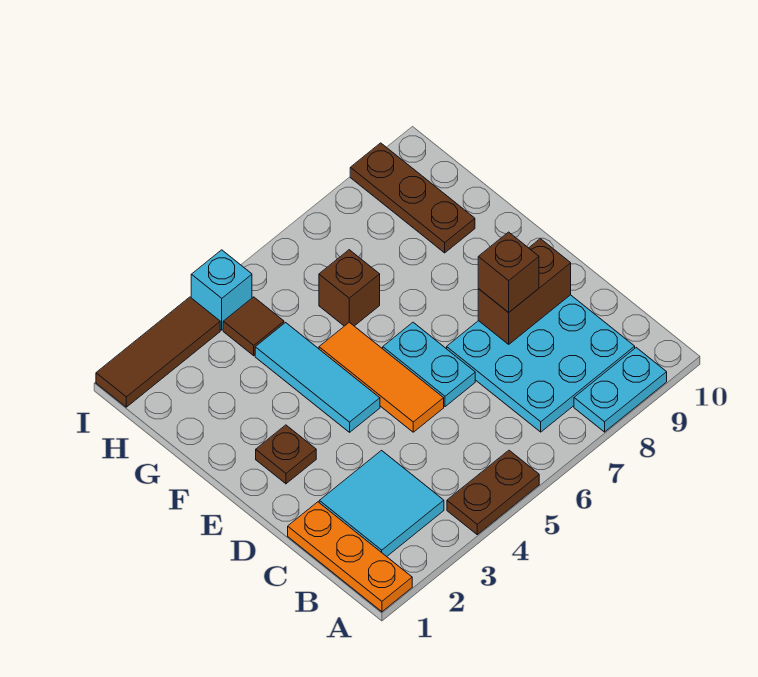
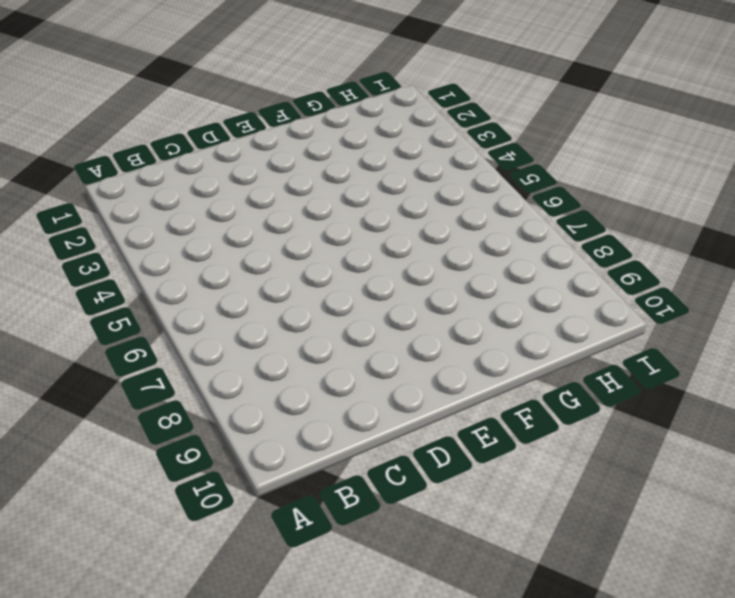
none -> orange plate A1:C1 level 1
none -> brown plate A4:A5 level 1
none -> cyan plate A8:A9 level 1

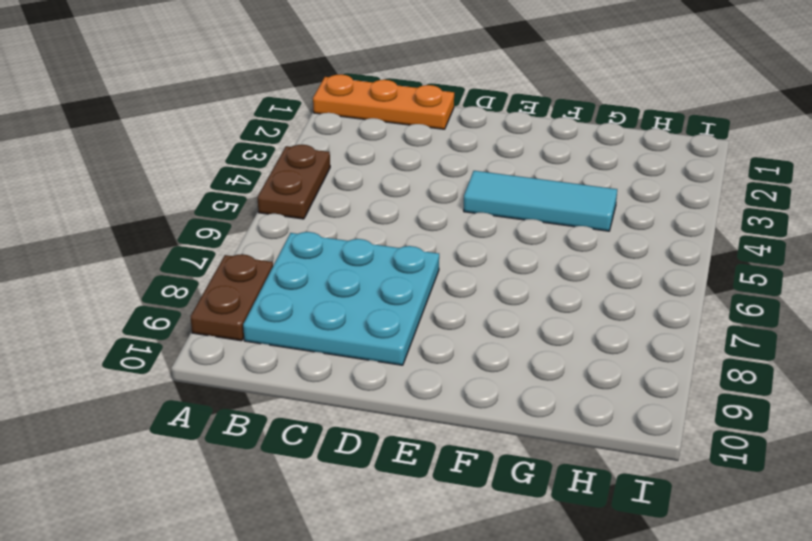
brown plate A8:A9 level 1 -> cyan plate A8:A9 level 1
none -> cyan tile B2:C3 level 1
none -> orange tile D5:F5 level 1
none -> cyan plate D6:E6 level 1

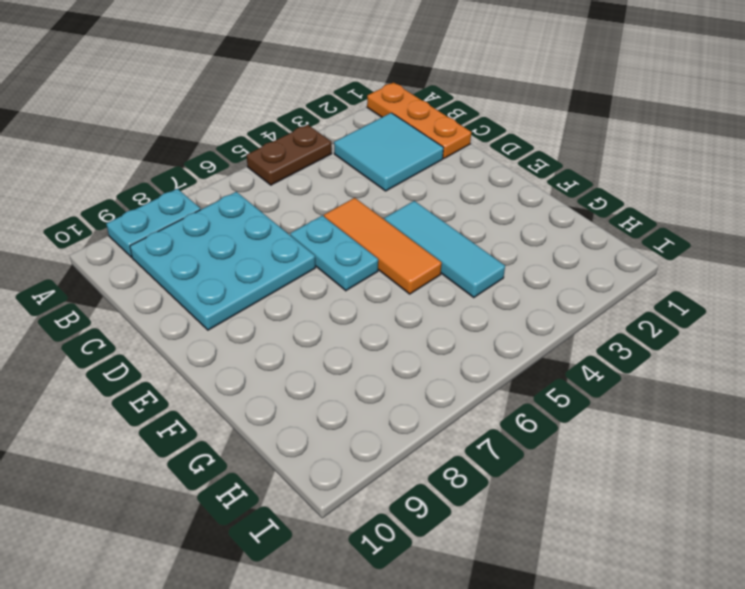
none -> brown plate E2 level 1
none -> brown brick G6 level 1
none -> brown plate G9:I9 level 1

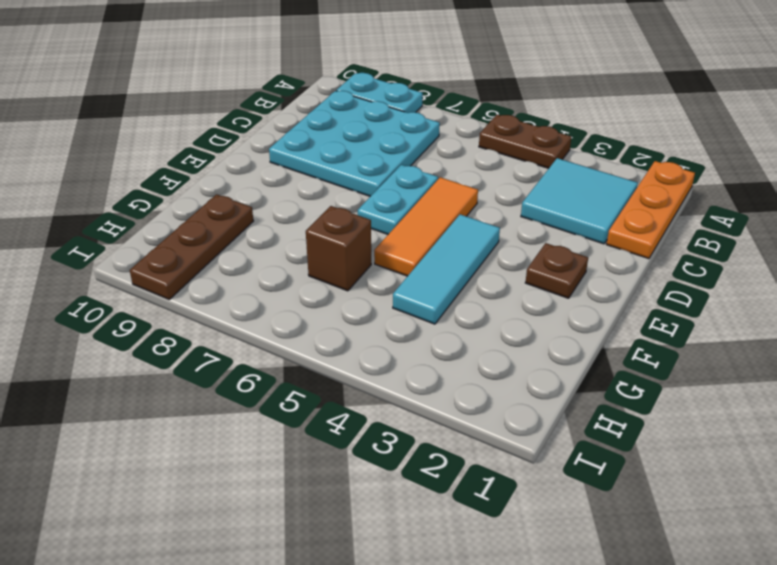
none -> brown tile H4 level 1
none -> brown tile I1:I3 level 1
none -> cyan brick I4 level 1

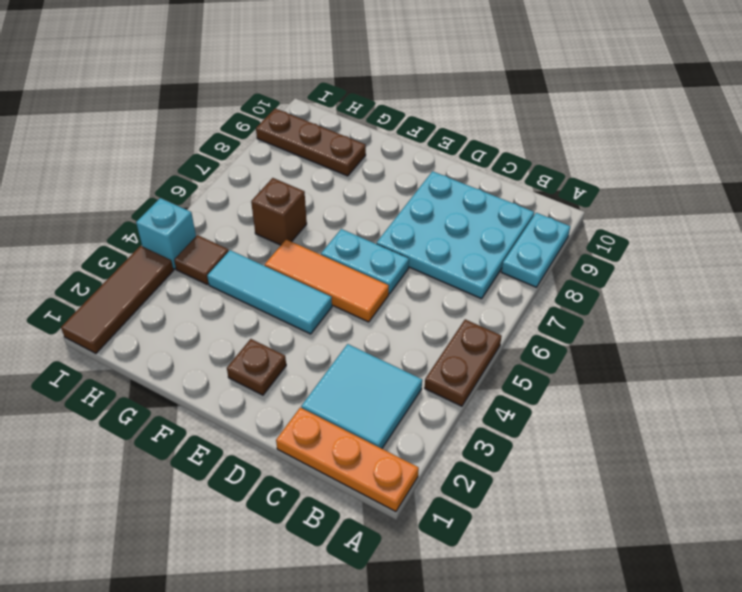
none -> brown brick D8:D9 level 2
none -> brown brick D8 level 3

